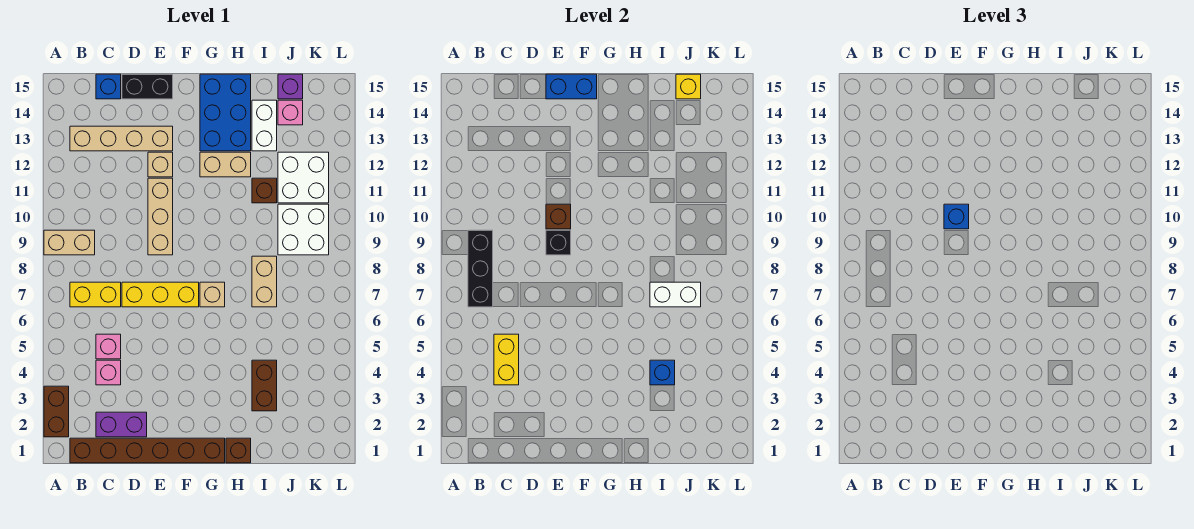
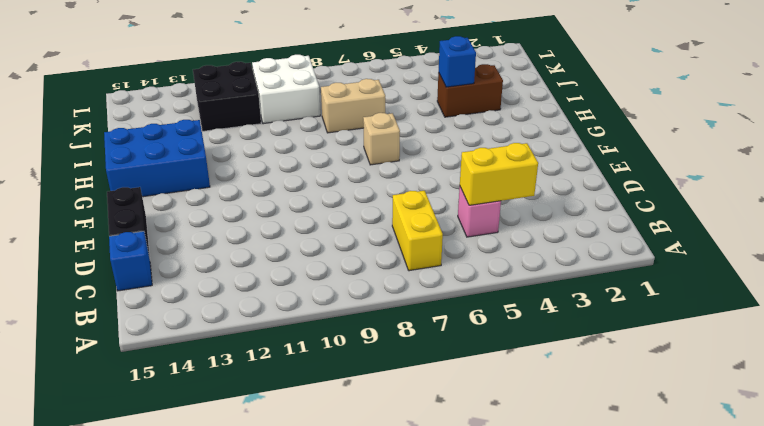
black brick J11:K12 level 1 -> white brick J11:K12 level 1
none -> brown brick A2:A3 level 1
none -> tan brick A9:B9 level 1
none -> brown brick B1:G1 level 1
none -> tan brick B13:E13 level 1

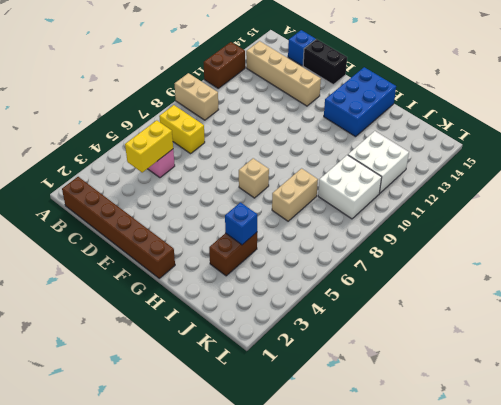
brown brick A11:A12 level 1 -> brown brick A2:A3 level 1
none -> purple brick C2:D2 level 1
none -> pink brick C4 level 1
none -> yellow brick D7:F7 level 1
none -> tan brick E9:E11 level 1

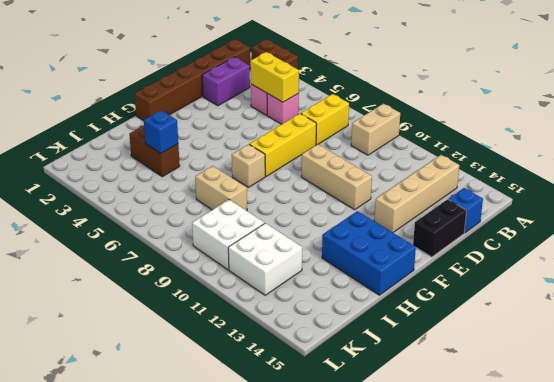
none -> tan brick E12 level 1
none -> tan brick G12:H12 level 1
none -> brown brick H1 level 1
none -> brown brick I11 level 1

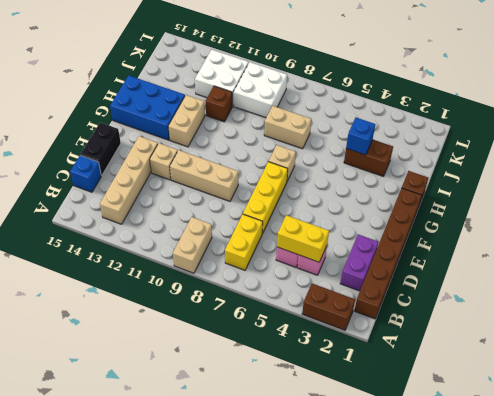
none -> white brick I13:I14 level 1
none -> pink brick J14 level 1
none -> purple brick J15 level 1
none -> black brick B7:B9 level 2

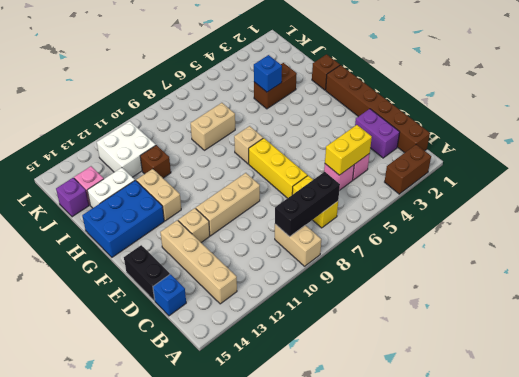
none -> white brick J9:K10 level 1
none -> black brick E9 level 2
none -> brown brick E10 level 2
none -> blue brick E15:F15 level 2

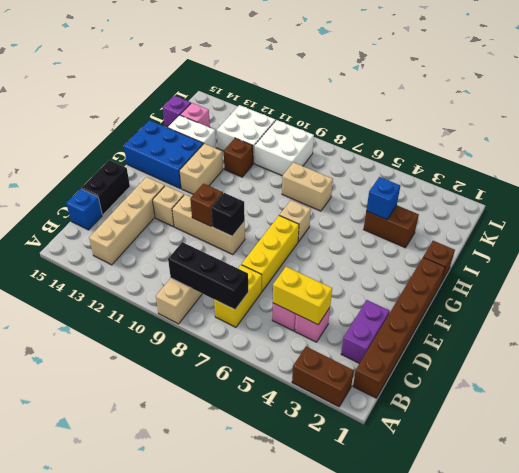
none -> blue brick E15:F15 level 2
none -> white brick I7:J7 level 2
none -> yellow brick J15 level 2
none -> blue brick E10 level 3

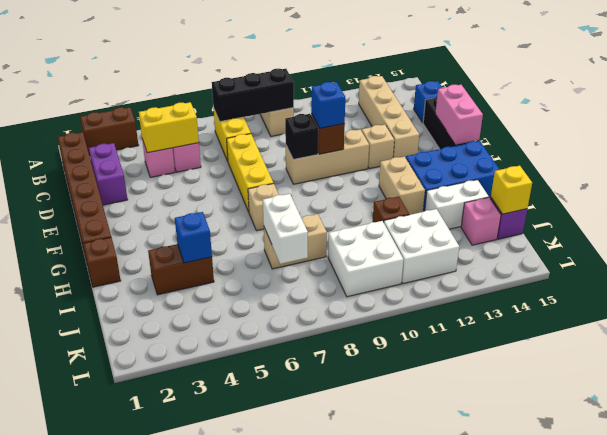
pink brick E15:F15 level 2 -> blue brick E15:F15 level 2

